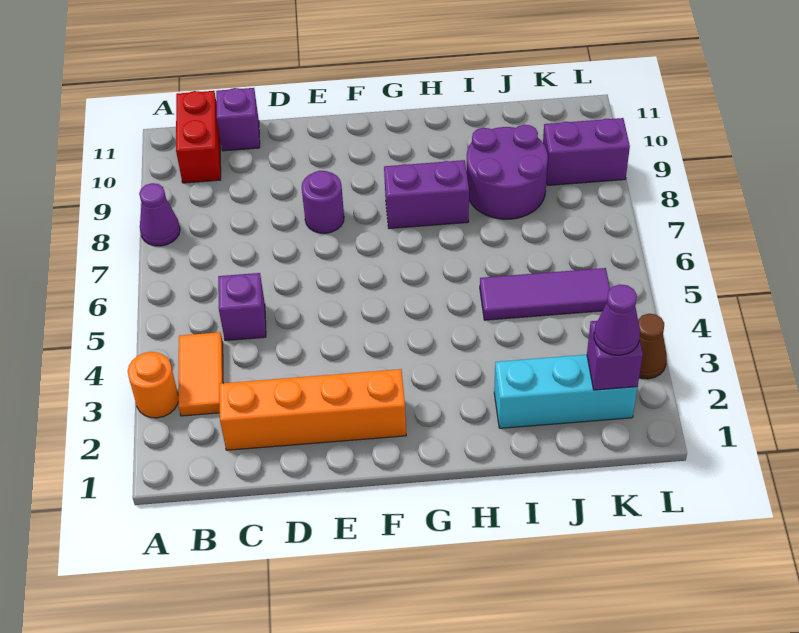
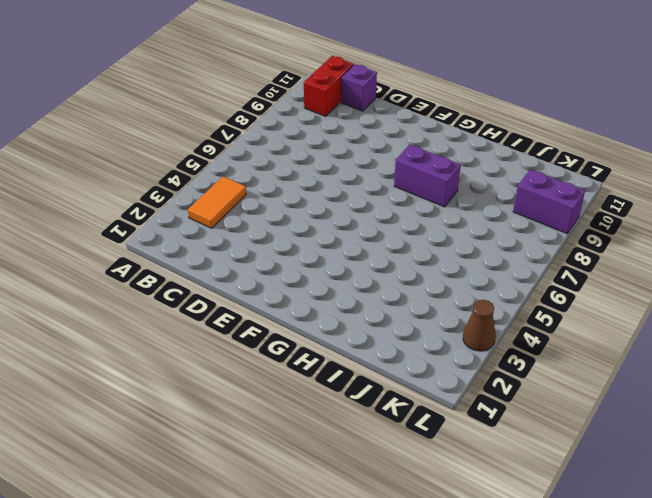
none -> orange round brick A3 level 1
none -> purple cone A8 level 1
none -> orange brick C2:F2 level 1

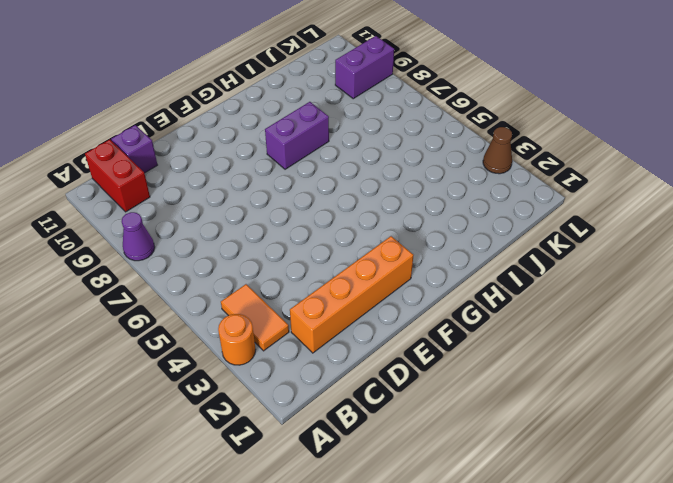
none -> purple brick C5 level 1
none -> purple round brick E8 level 1
none -> cyan brick I2:K2 level 1

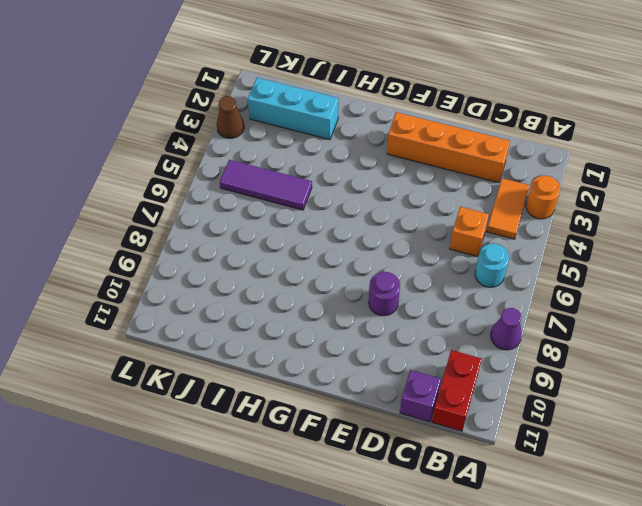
cyan round brick B6 level 1 -> none
orange brick C5 level 1 -> purple brick C5 level 1
none -> purple brick G8:H8 level 1
none -> purple round brick I8:J9 level 1
none -> purple brick K9:L9 level 1

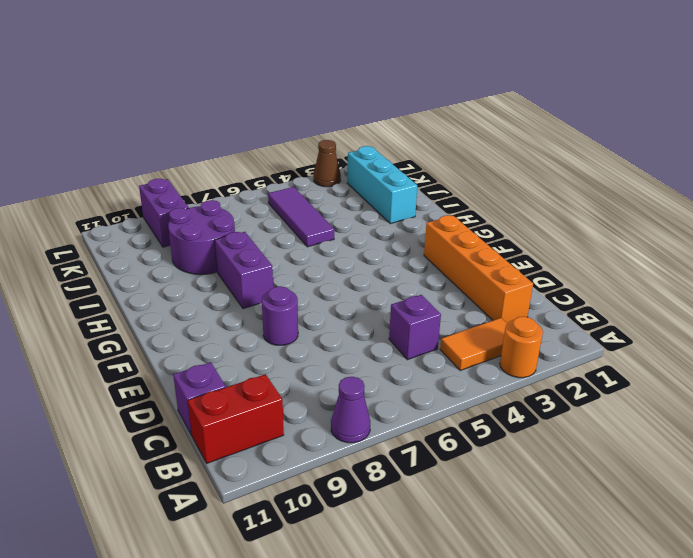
none -> purple brick K2 level 2
none -> purple cone K2 level 3

